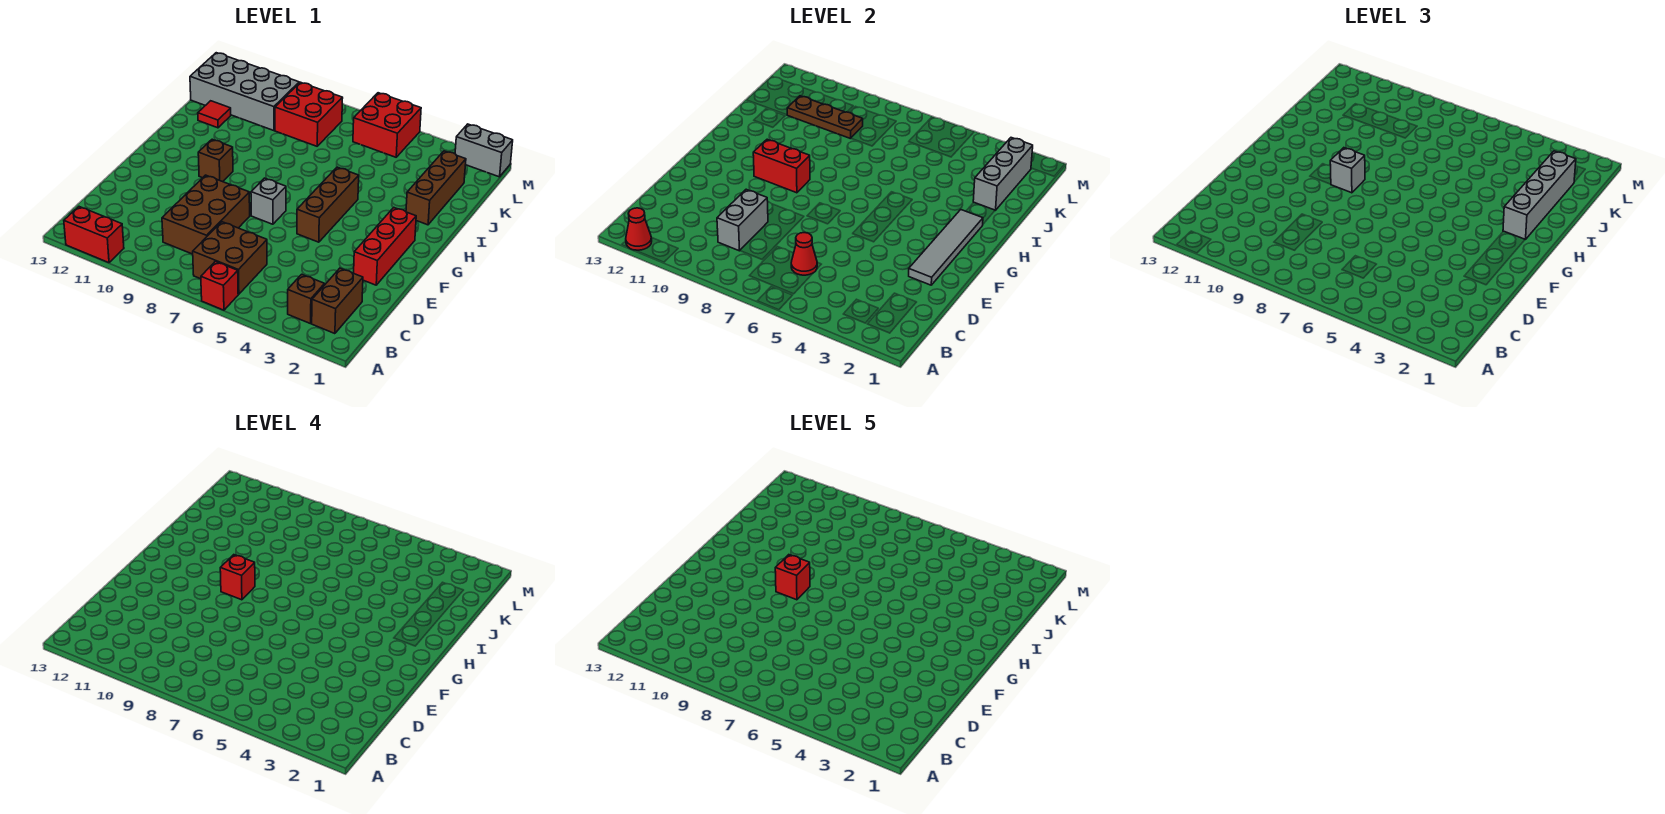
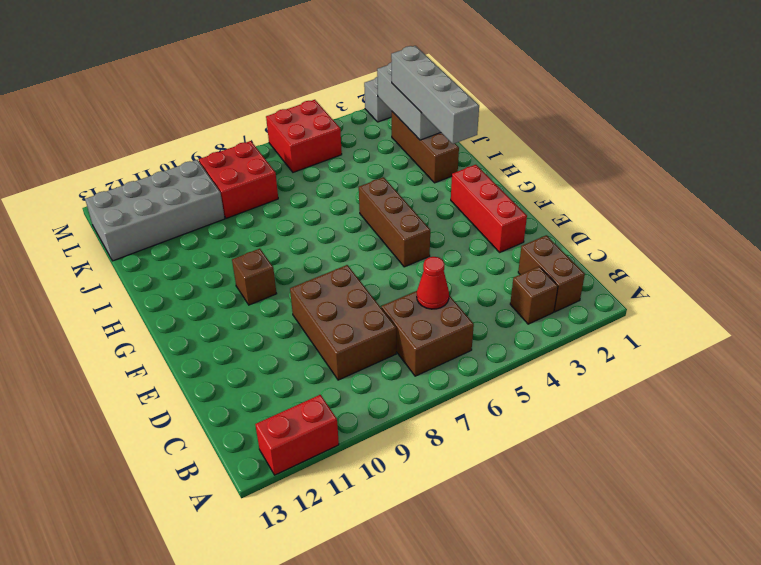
none -> red brick A6 level 1
none -> grey brick F7 level 1
none -> red tile J12 level 1

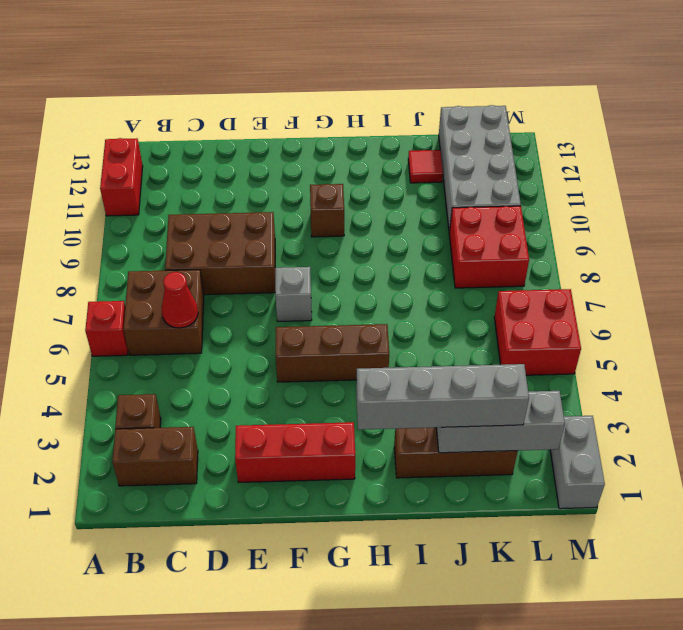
none -> red cone A12 level 2
none -> grey brick C9:D9 level 2
none -> grey tile E2:H2 level 2

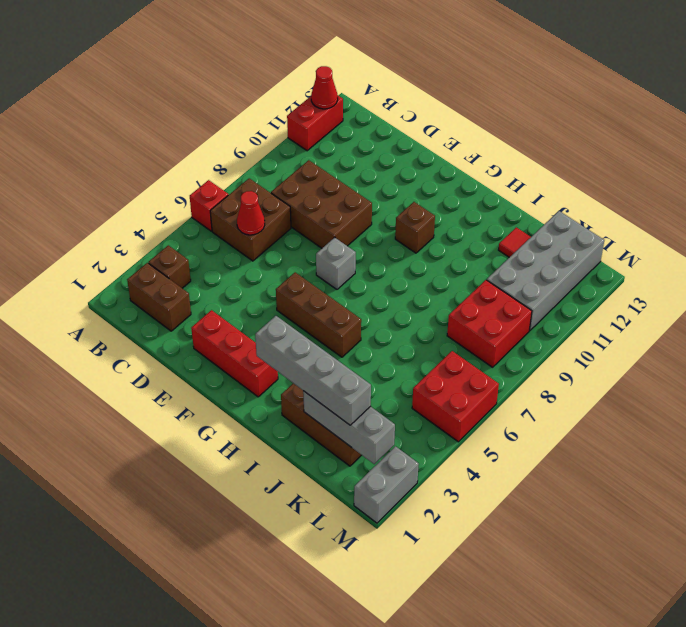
none -> grey brick C9:D9 level 2
none -> grey tile E2:H2 level 2
none -> red brick G9:G10 level 2

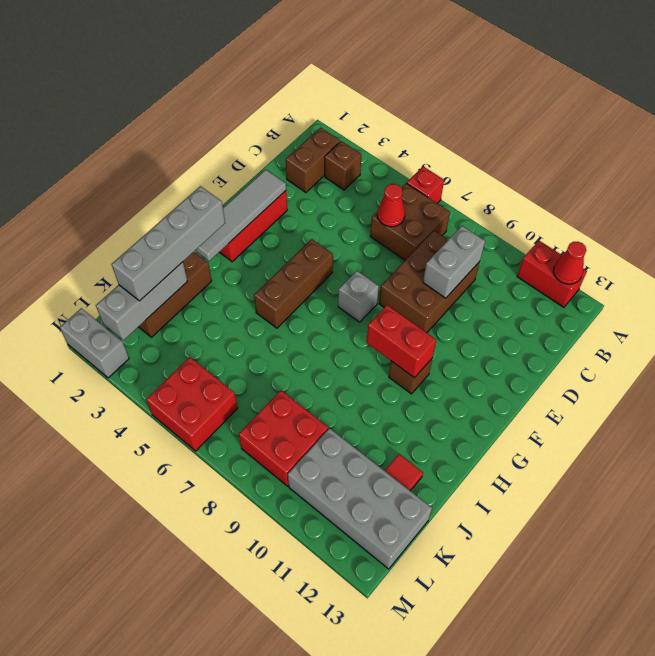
none -> brown plate K9:K11 level 2
none -> grey brick G9 level 3
none -> red brick G9 level 4

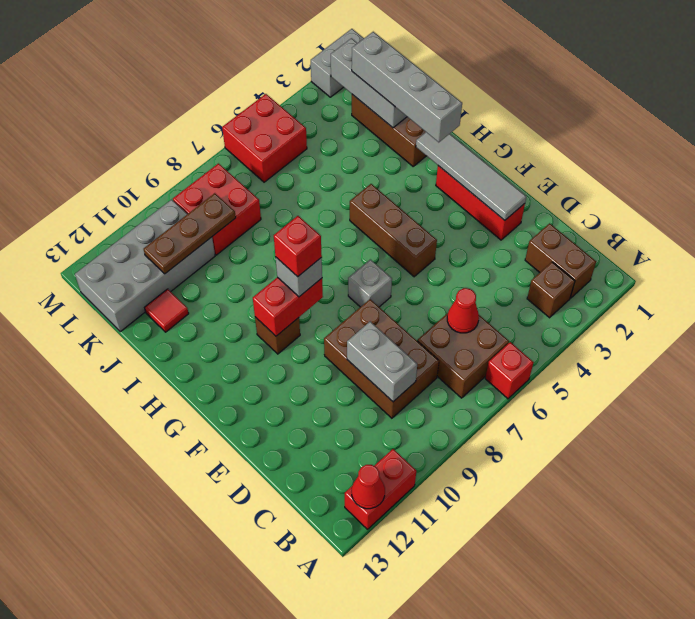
none -> red brick G9 level 5

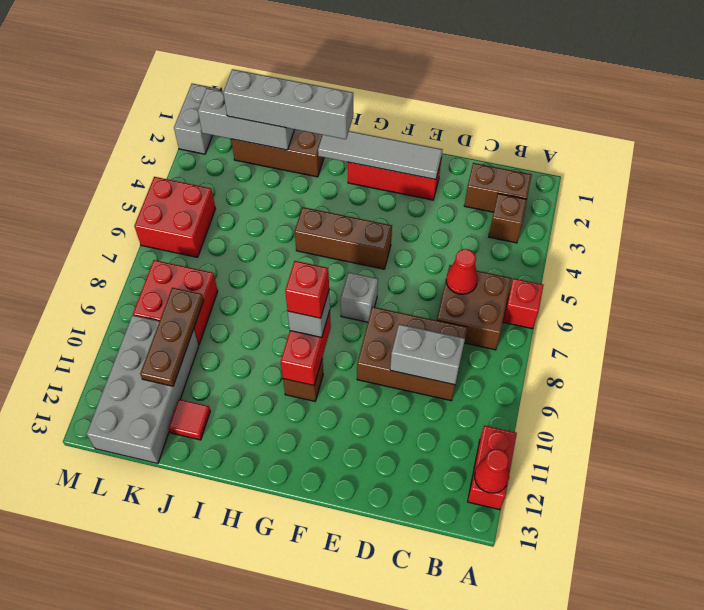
none -> red brick G9 level 5

